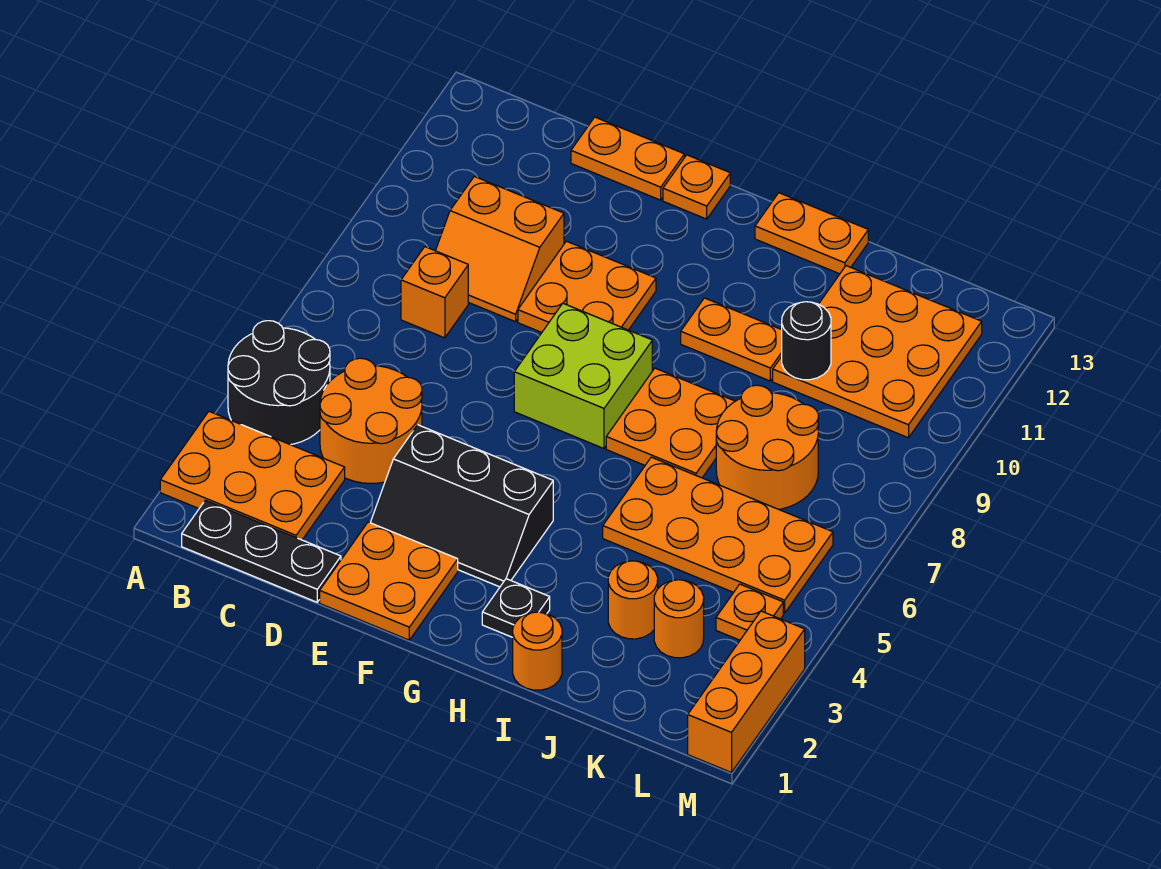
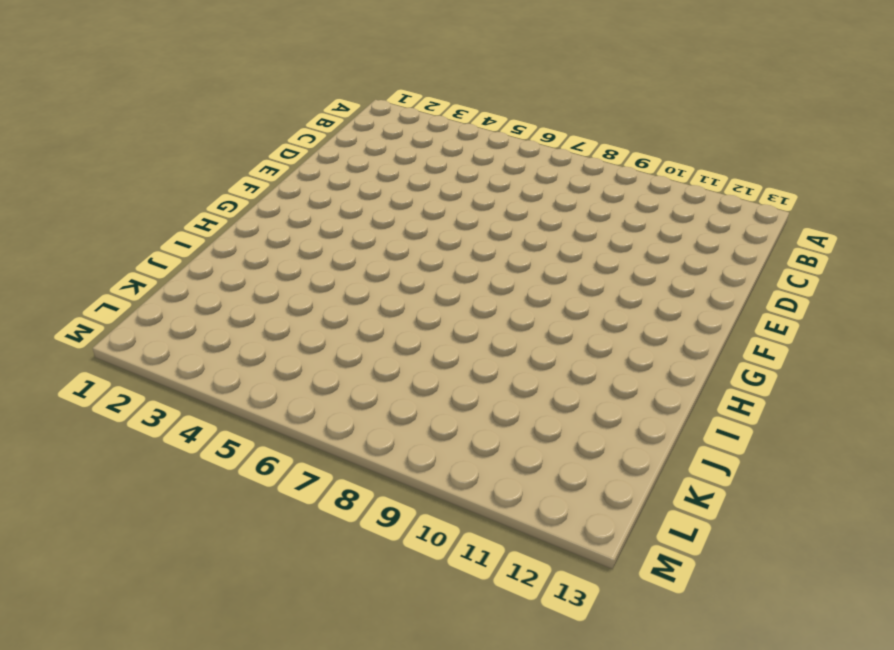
none -> orange plate A2:C3 level 1
none -> black round brick A4:B5 level 1
none -> black plate B1:D1 level 1

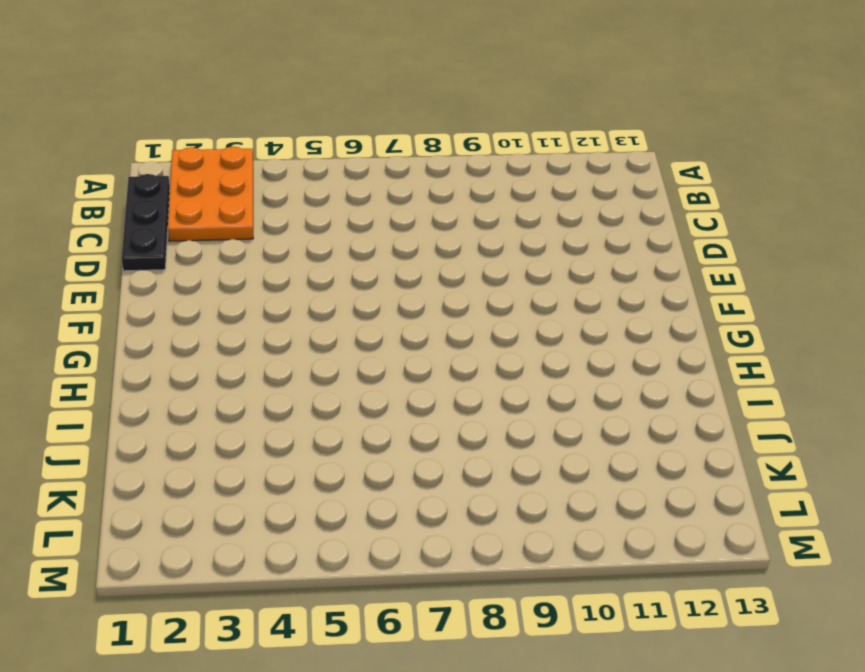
none -> black round brick A4:B5 level 1
none -> orange round brick C4:D5 level 1
none -> orange brick C8 level 1

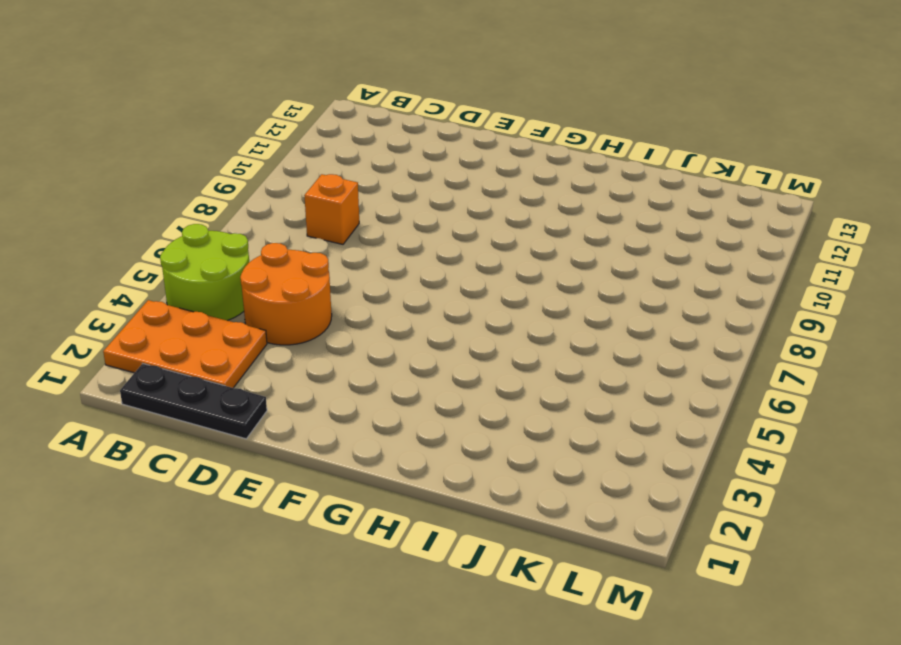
lime round brick A4:B5 level 1 -> black round brick A4:B5 level 1
none -> orange slope C9:D10 level 1 top 10
none -> orange plate D13:E13 level 1
none -> orange plate E1:F2 level 1

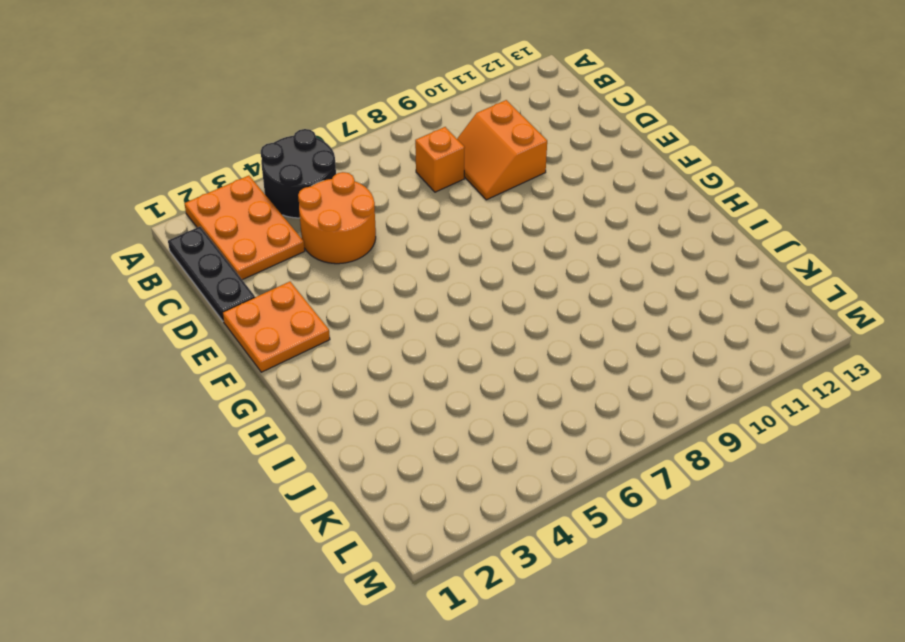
none -> orange plate D13:E13 level 1
none -> black slope E3:G4 level 1 top 4
none -> orange plate E9:F10 level 1

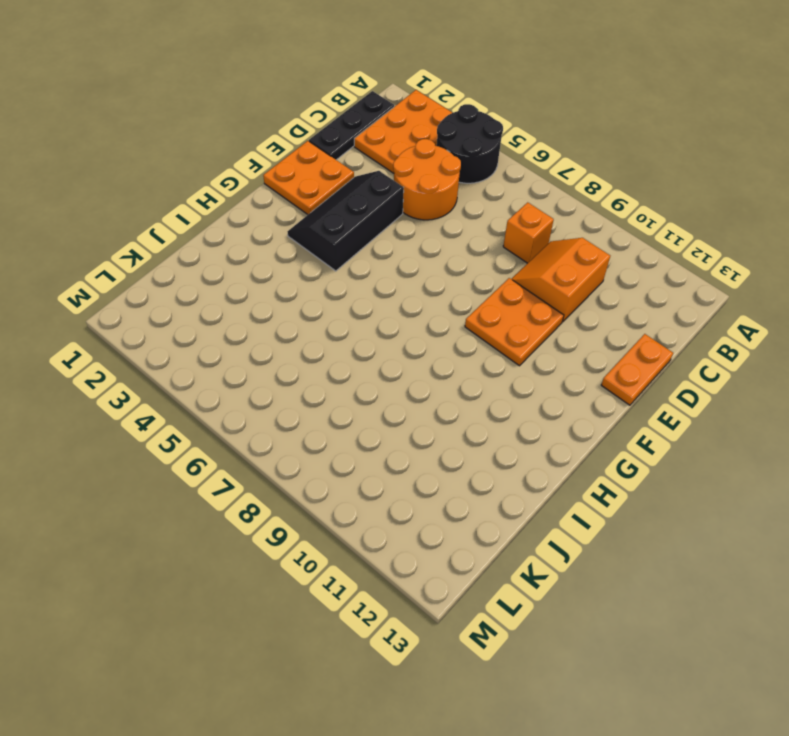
none -> lime brick F7:G8 level 1
none -> orange plate F13 level 1
none -> black plate H2 level 1

